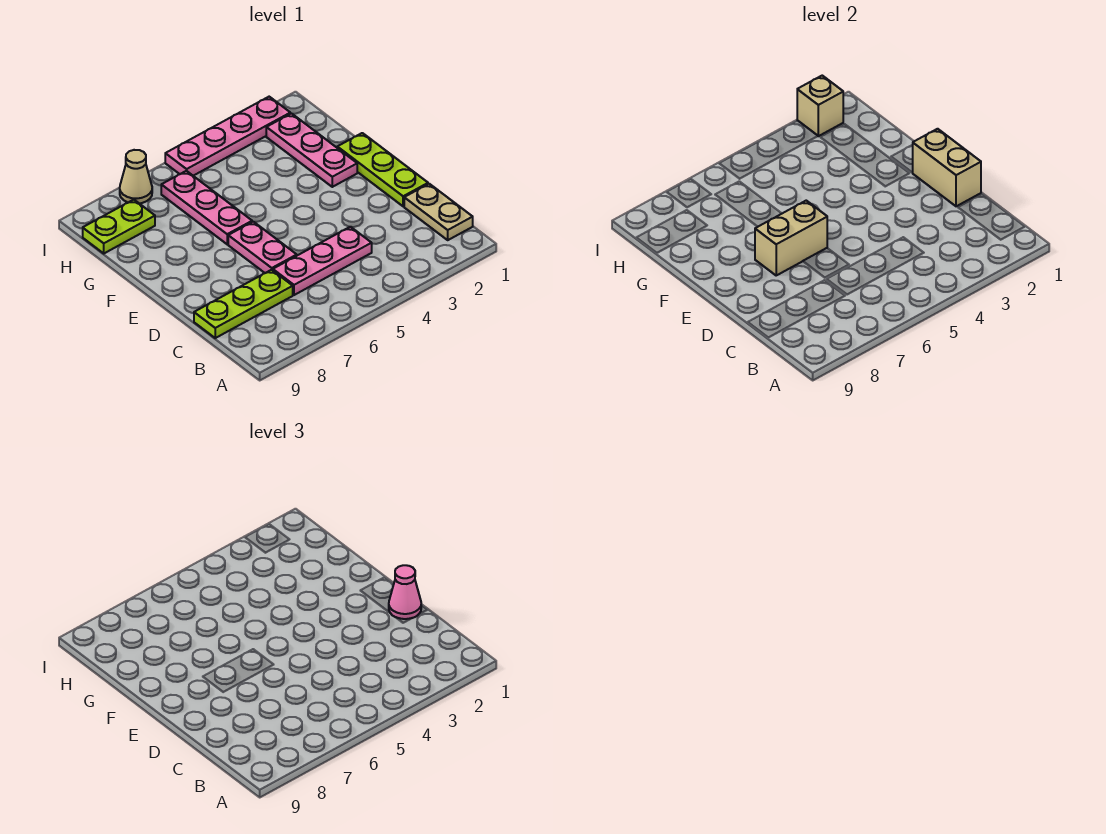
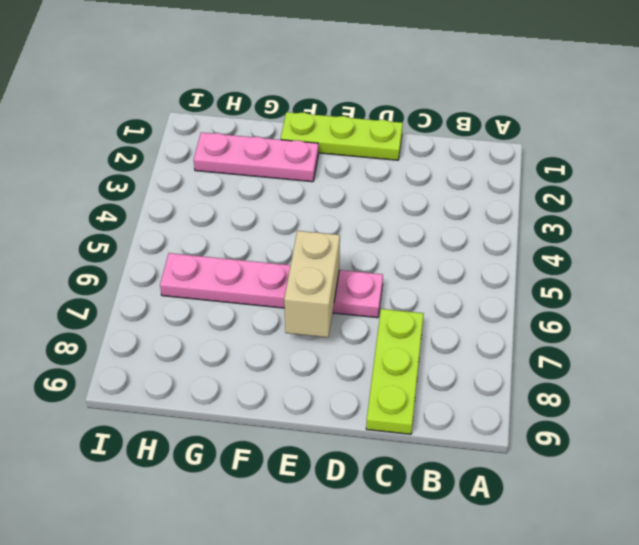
none -> tan plate B1:C1 level 1
none -> pink plate C4:C6 level 1
none -> lime plate H8:H9 level 1

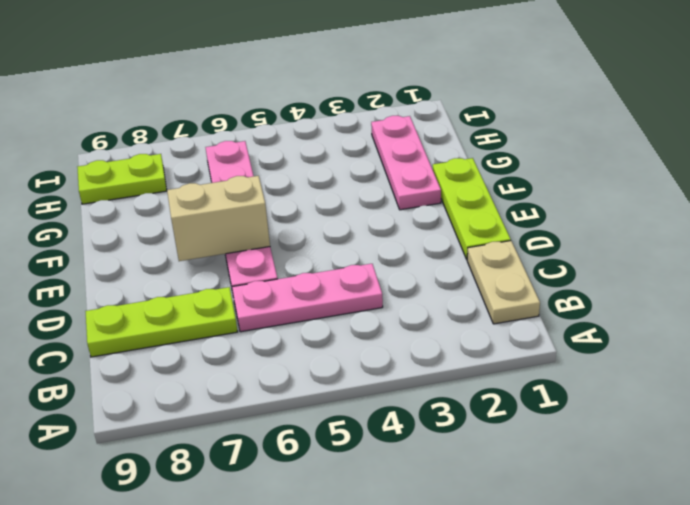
none -> pink plate I2:I5 level 1
none -> tan cone I7 level 1
none -> tan brick D1:E1 level 2

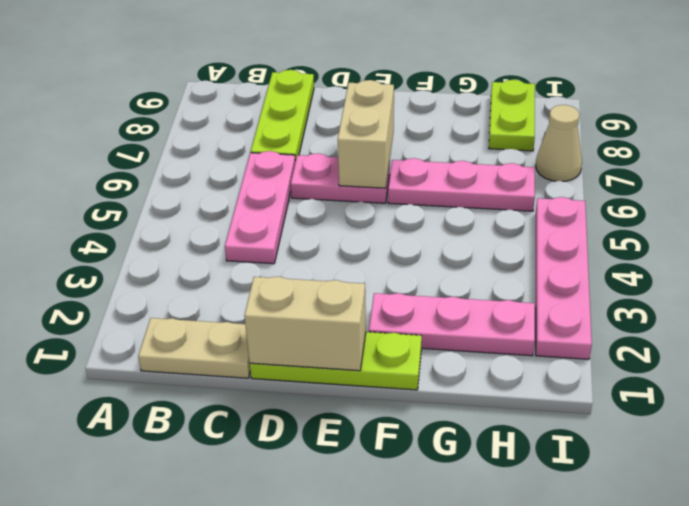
none -> tan brick I2 level 2
none -> pink cone D1 level 3

